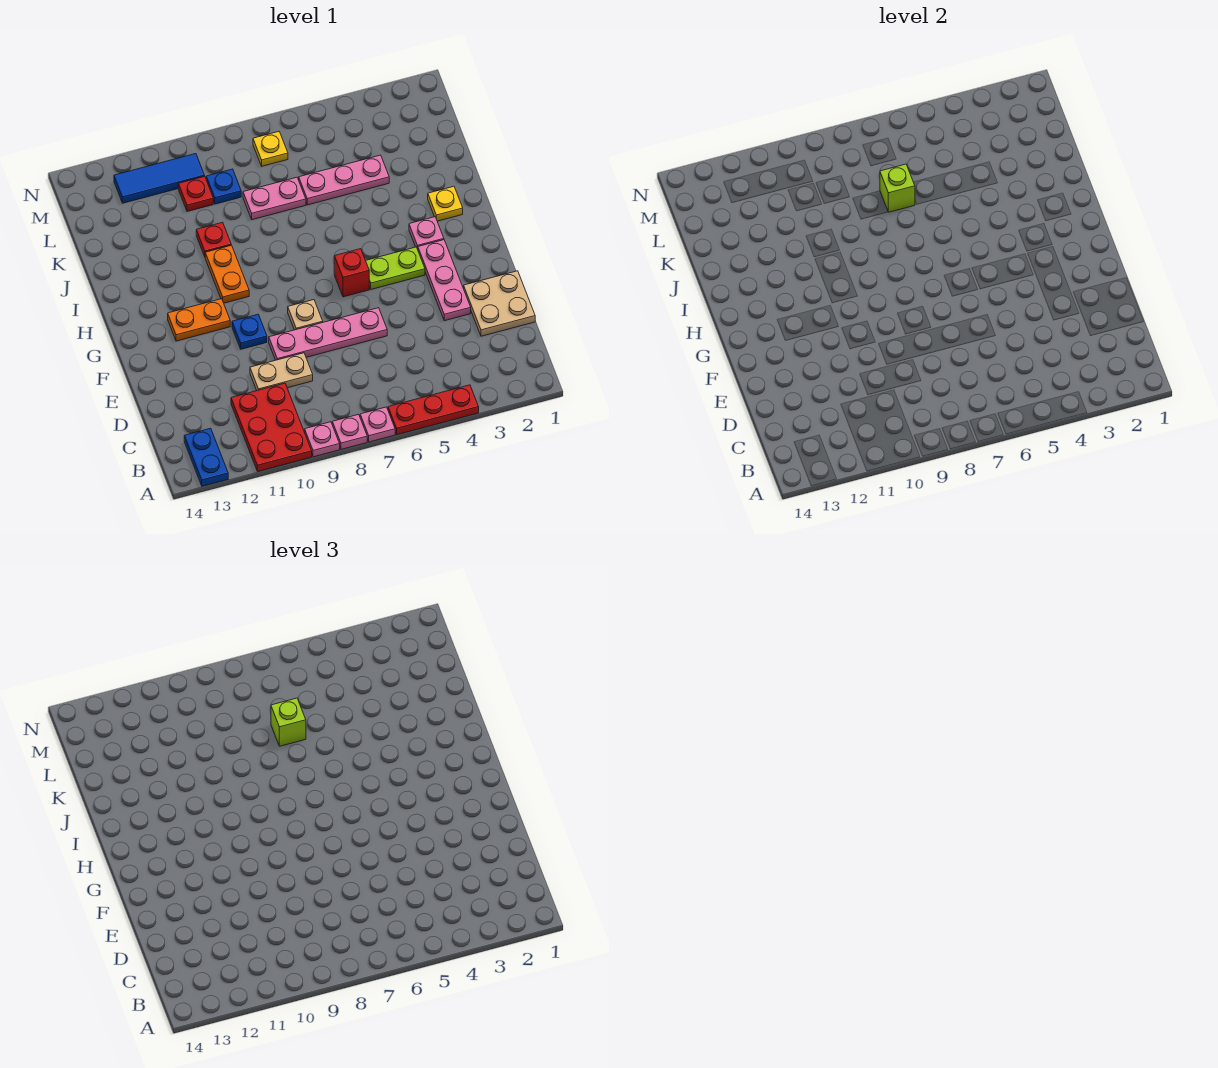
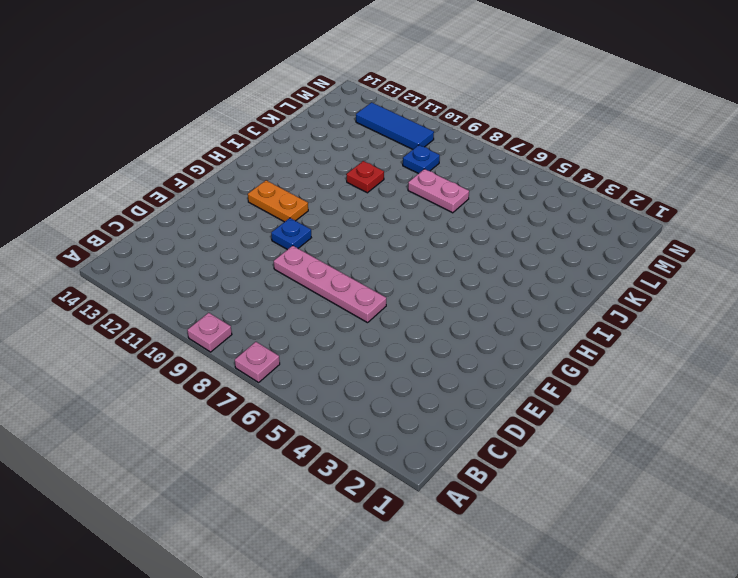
none -> red plate A4:A6 level 1
none -> pink plate A8 level 1
none -> red plate A10:C11 level 1

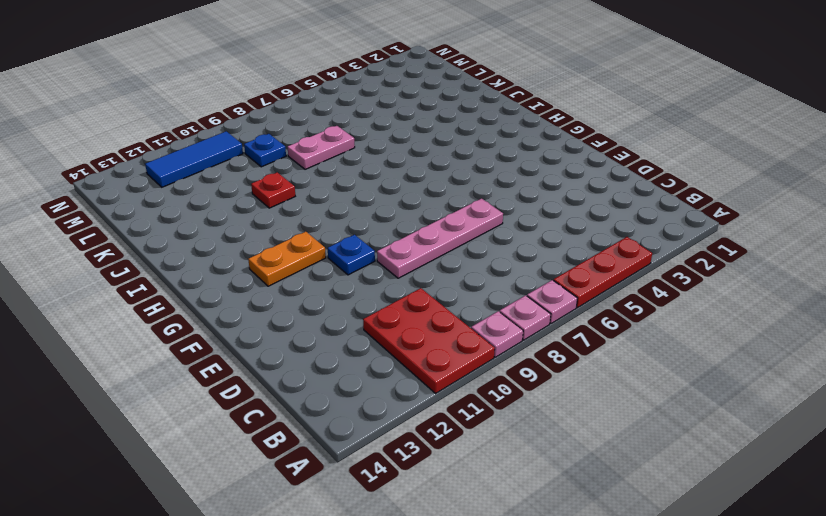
none -> blue plate A13:B13 level 1
none -> tan plate D1:E2 level 1
none -> tan plate D9:D10 level 1

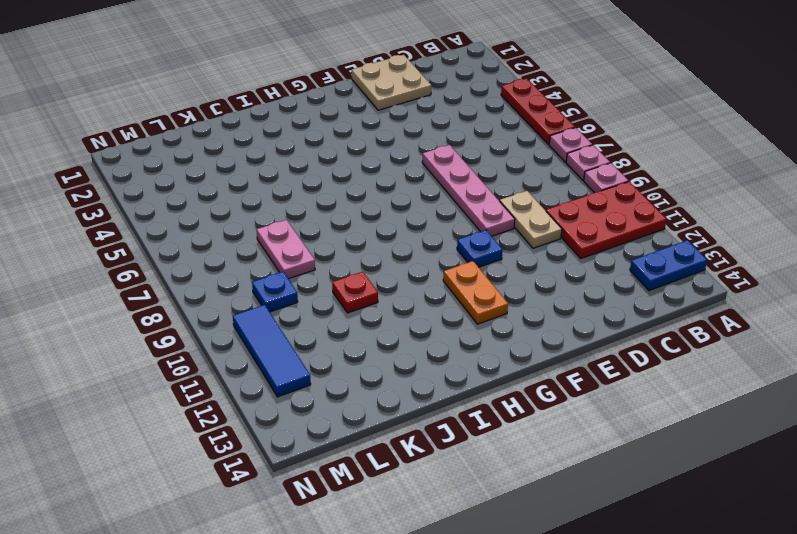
none -> pink plate E3:G3 level 1
none -> tan plate F8 level 1
none -> lime plate G4:G5 level 1

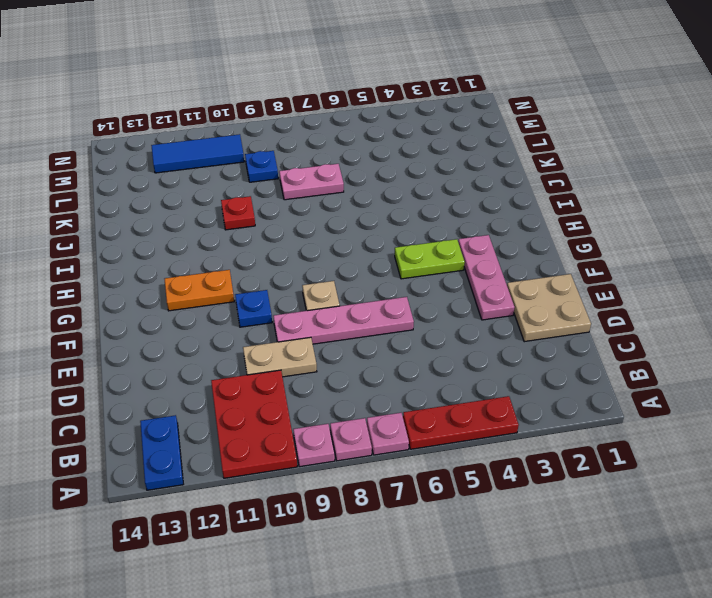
none -> red brick G6 level 1
none -> pink plate H3 level 1
none -> orange plate H10:I10 level 1

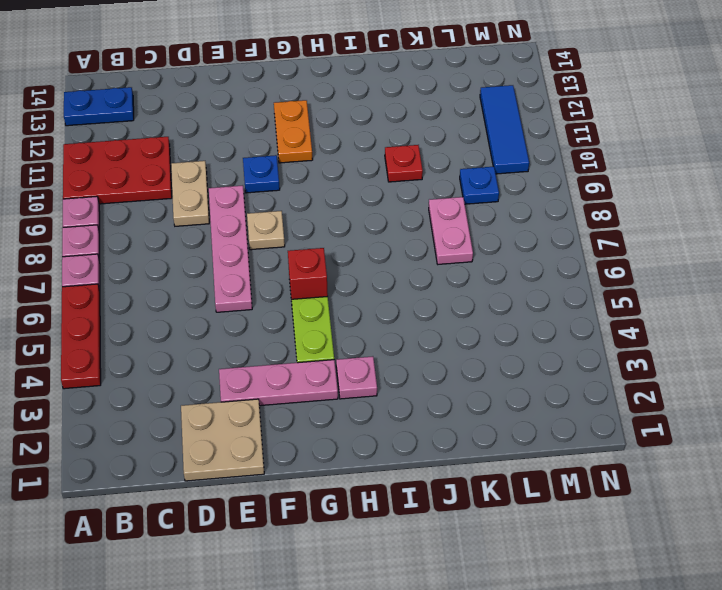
none -> orange plate H10:I10 level 1
none -> yellow plate I2 level 1
none -> pink plate K4:K6 level 1

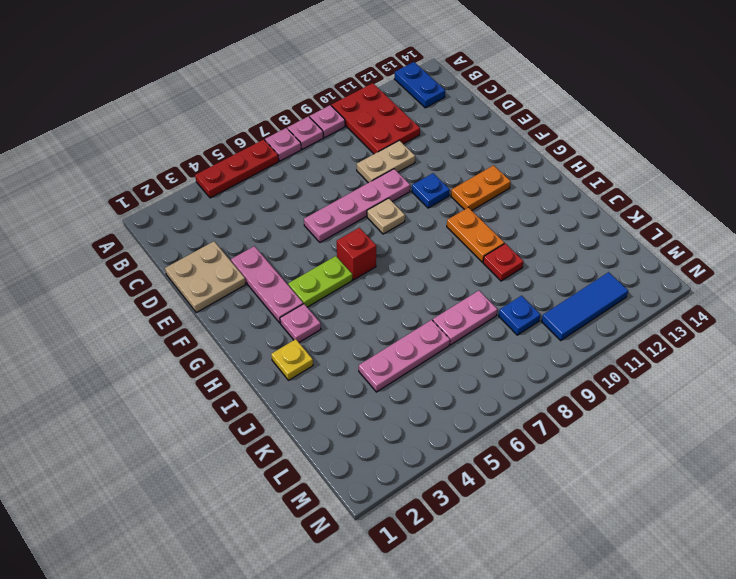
none -> red plate L10 level 1
none -> yellow plate M7 level 1
none -> lime brick K7 level 2

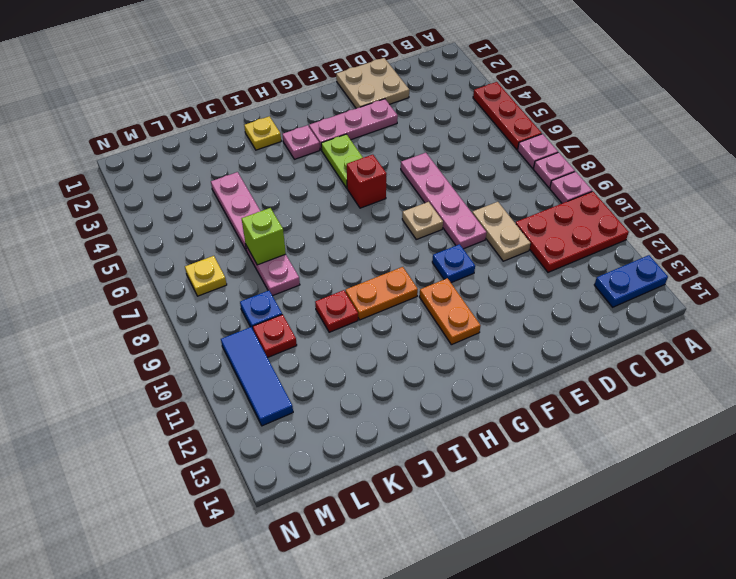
none -> lime brick K7 level 3

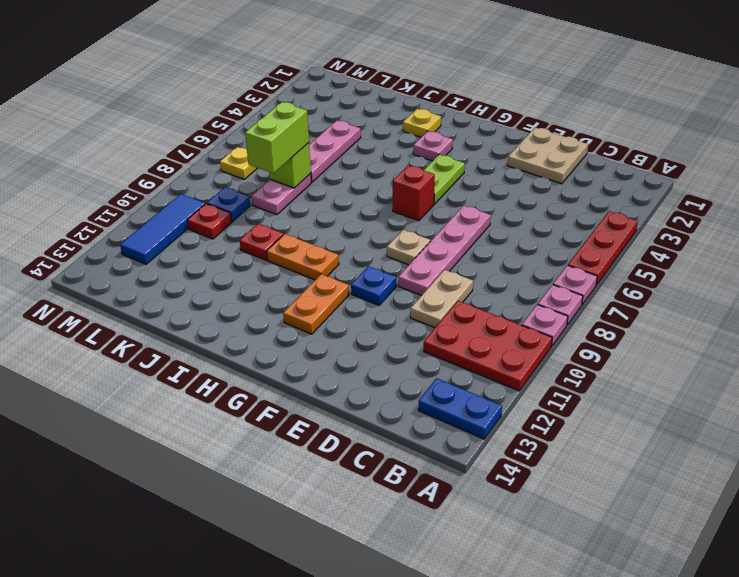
lime brick K7:K8 level 3 -> lime brick K7 level 3
none -> pink plate E3:G3 level 1

